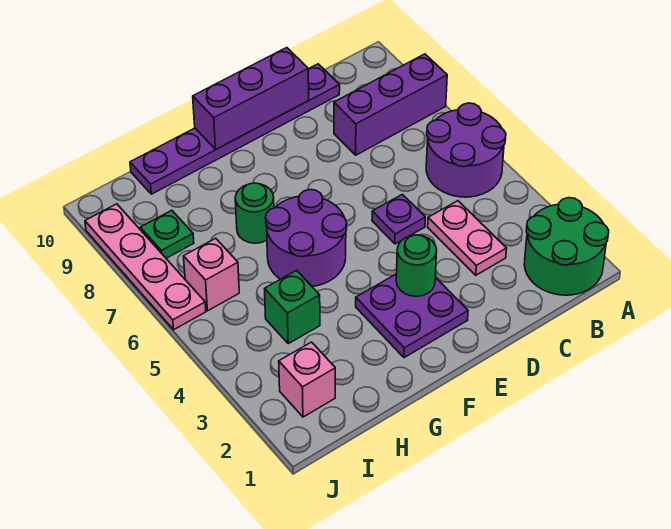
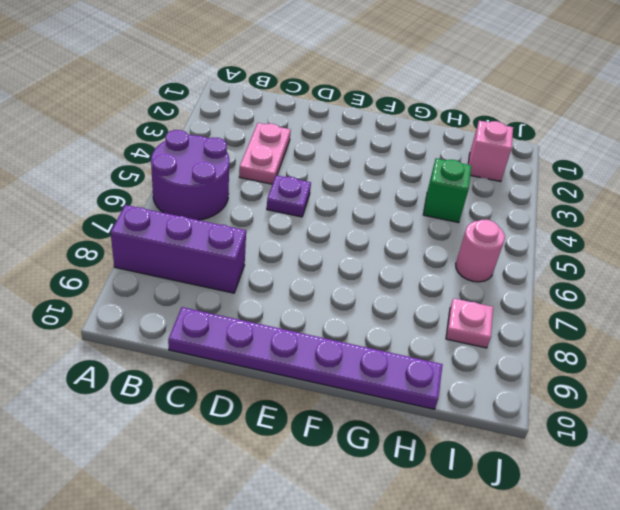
pink round brick I6 level 1 -> pink brick I6 level 1
pink plate I8 level 1 -> green plate I8 level 1
none -> green round brick A1:B2 level 1
none -> purple plate E2:F3 level 1
none -> purple round brick F5:G6 level 1

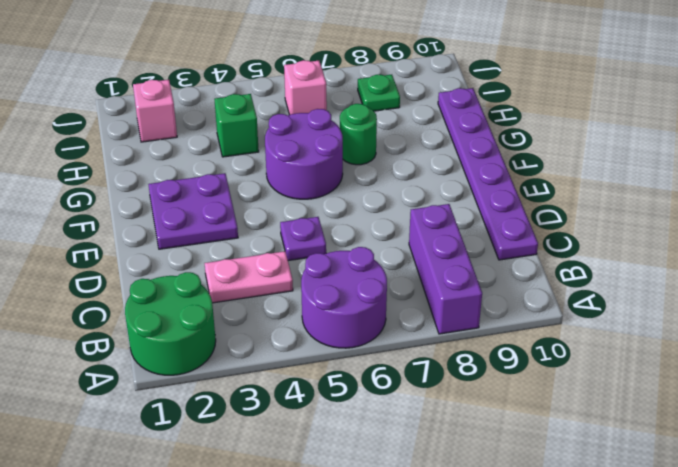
none -> pink plate J6:J9 level 1
none -> purple brick D10:F10 level 2
none -> green round brick E3 level 2

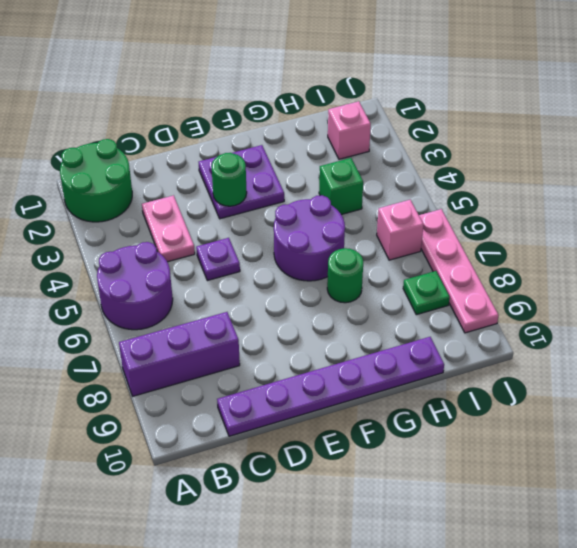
none -> purple brick D10:F10 level 2

